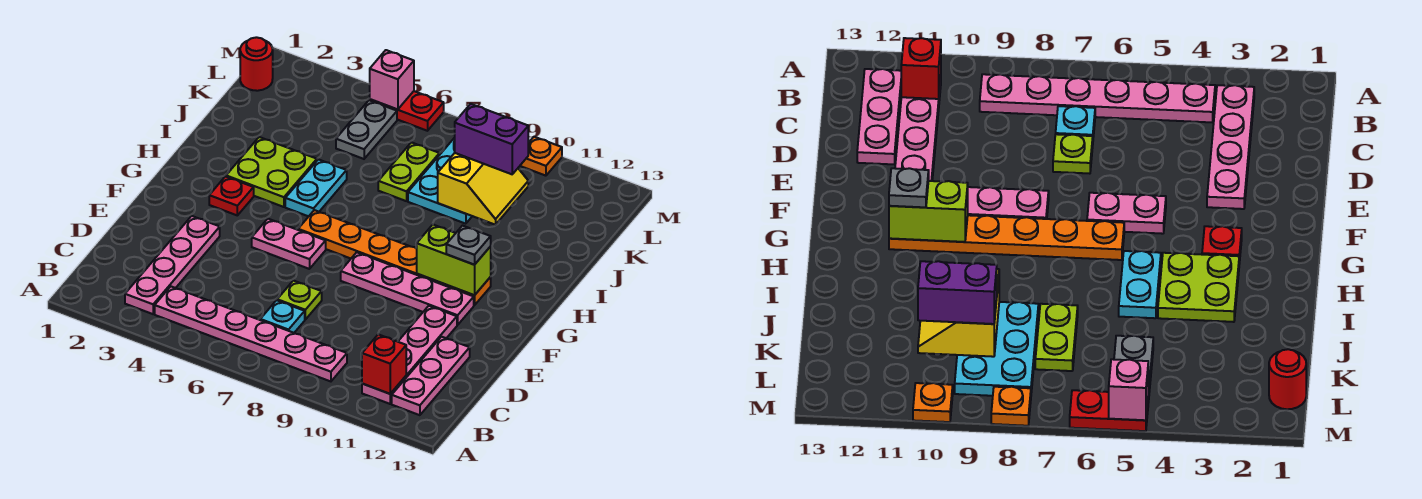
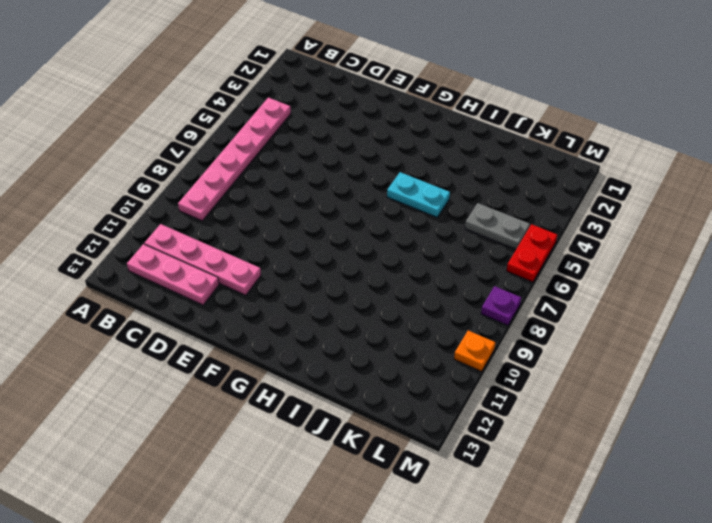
purple plate M8 level 1 -> orange plate M8 level 1
none -> pink plate B3:E3 level 1
none -> cyan plate C7 level 1
none -> lime plate D7 level 1

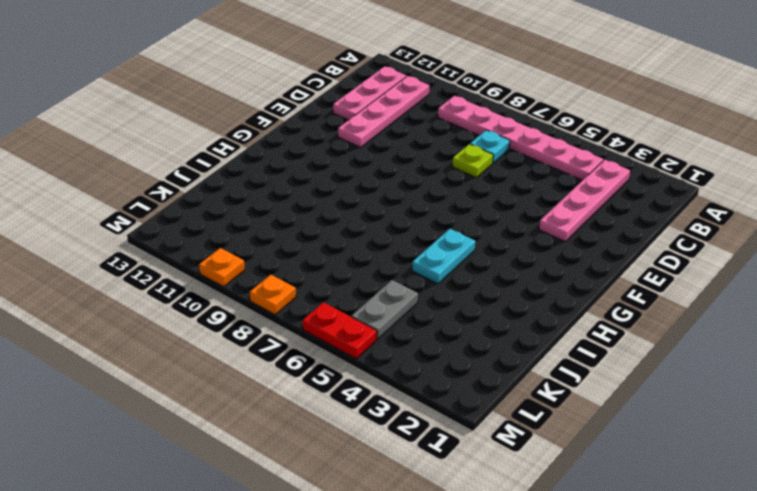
none -> pink plate F5:F6 level 1
none -> pink plate F8:F11 level 1
none -> red plate G3 level 1

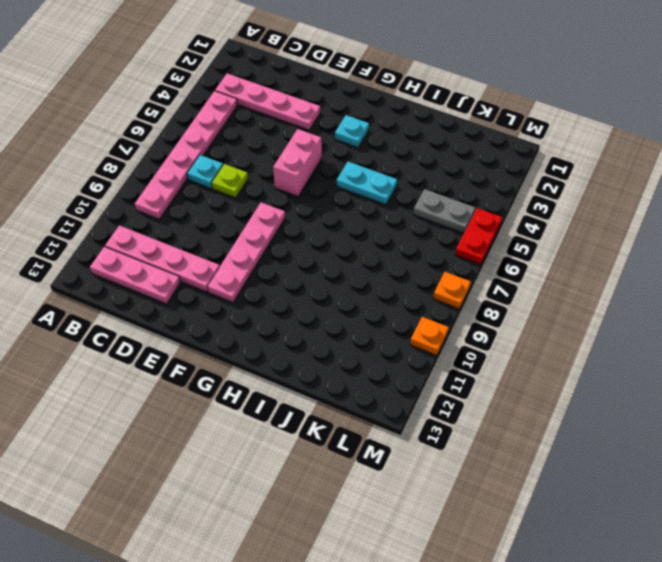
pink brick F5:F6 level 1 -> pink plate F5:F6 level 1
cyan plate G3 level 1 -> red plate G3 level 1
none -> orange plate G6:G11 level 1
none -> lime plate H3:I4 level 1
none -> lime plate J7:K7 level 1

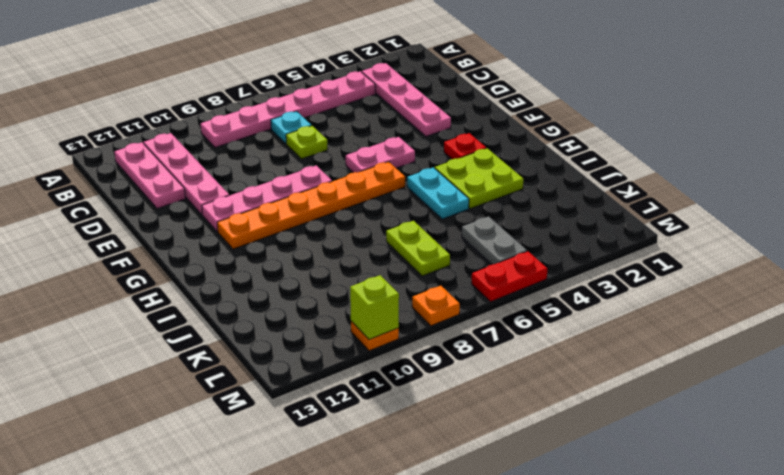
lime brick M10 level 2 -> none
none -> cyan plate J8:L9 level 1
none -> red round brick L1 level 1
none -> red brick B11 level 2

